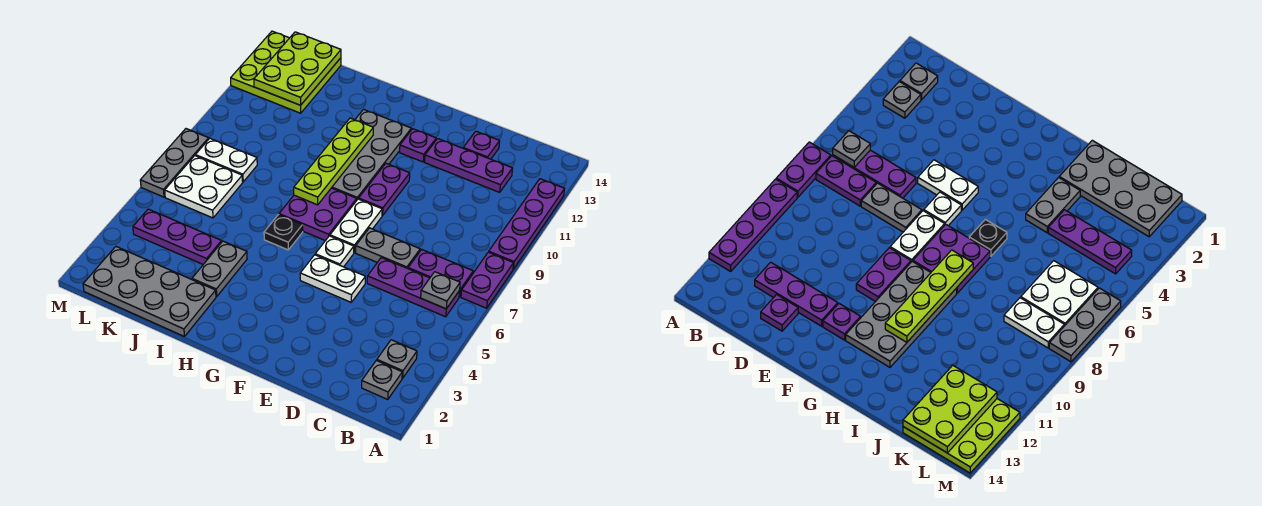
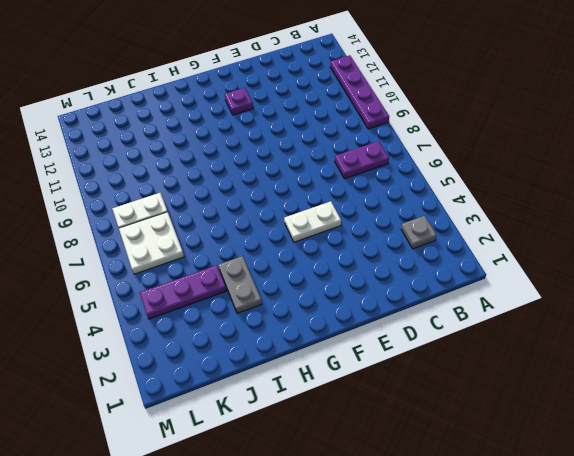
none -> purple plate A7:A8 level 1
none -> grey plate B2 level 1
none -> purple plate B6:D6 level 1

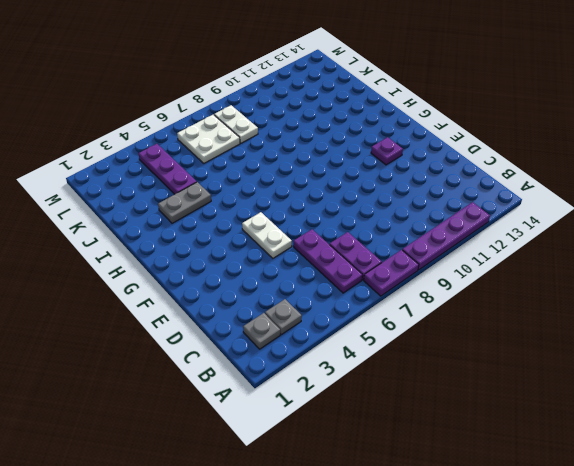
none -> purple plate C12:E12 level 1
none -> grey plate D7:E7 level 1
none -> purple plate D13 level 1

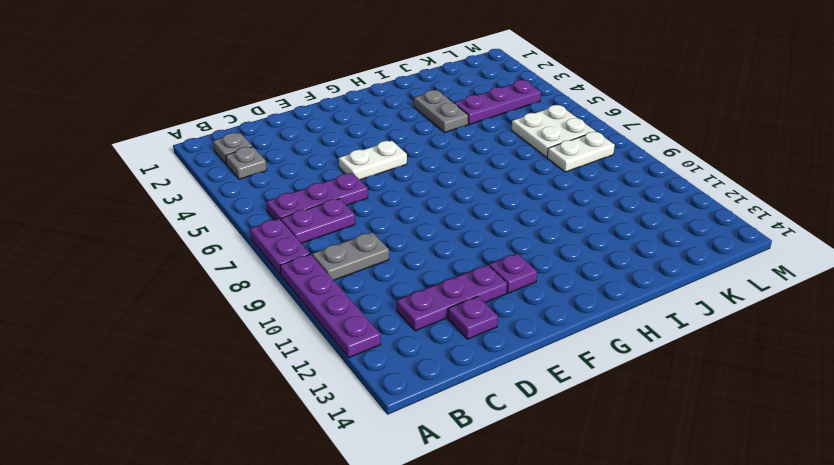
grey plate B9:C9 level 1 -> grey plate D7:E7 level 1
none -> white plate F6 level 1
none -> white plate F7:F8 level 1
none -> purple plate F9:F10 level 1

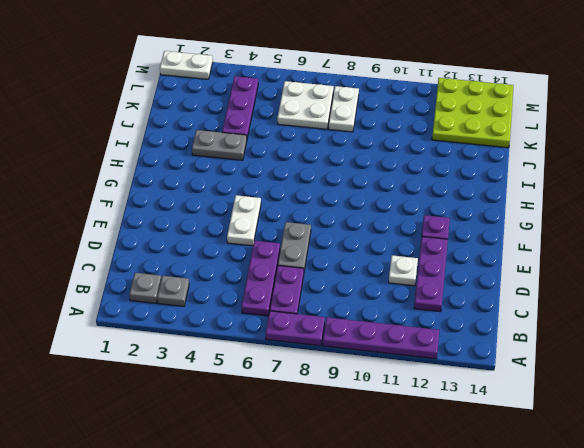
white plate D11 level 1 -> white plate F6 level 1
white plate M1:M2 level 1 -> white plate F7:F8 level 1
none -> purple plate D13 level 1
none -> purple plate F9:F10 level 1
none -> purple plate G7:H8 level 1

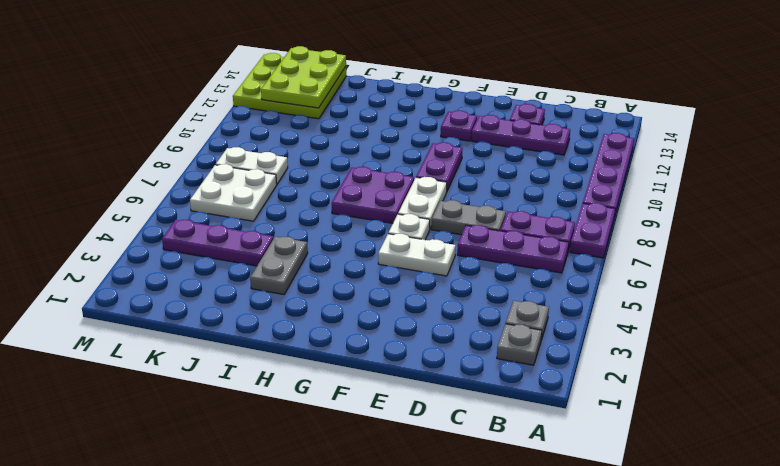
none -> grey plate G9:H12 level 1
none -> black plate H6 level 1
none -> grey plate I1:L2 level 1

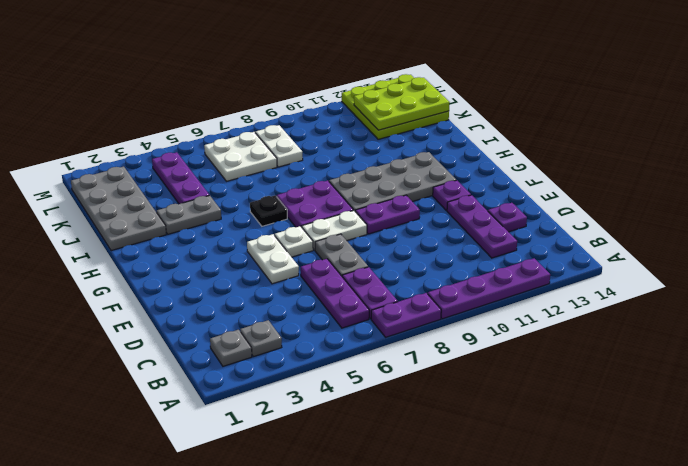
none -> grey plate M6:M8 level 1
none -> grey plate B6 level 2
none -> lime plate H8:H11 level 2

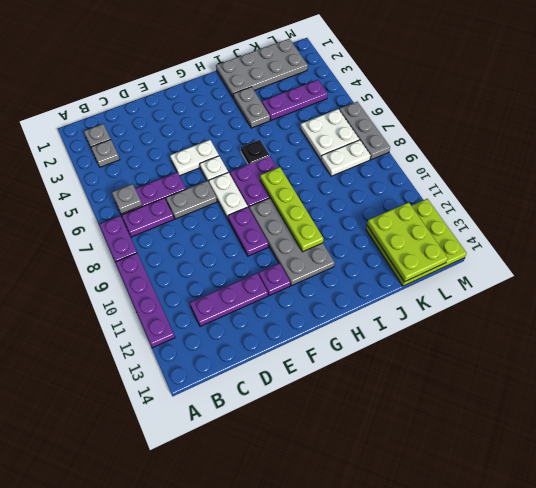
none -> purple plate D13 level 1

